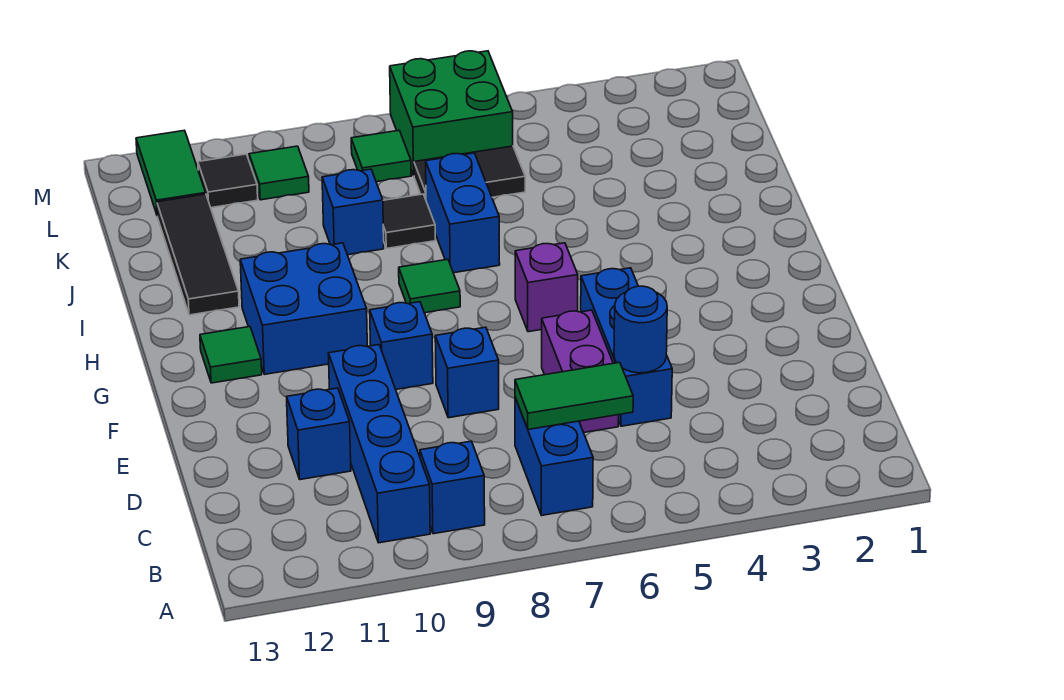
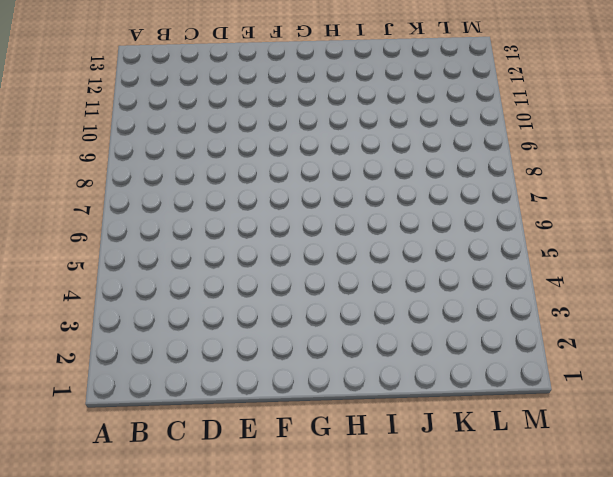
none -> blue brick B7:C7 level 1
none -> blue brick B9 level 1
none -> blue brick B10:E10 level 1

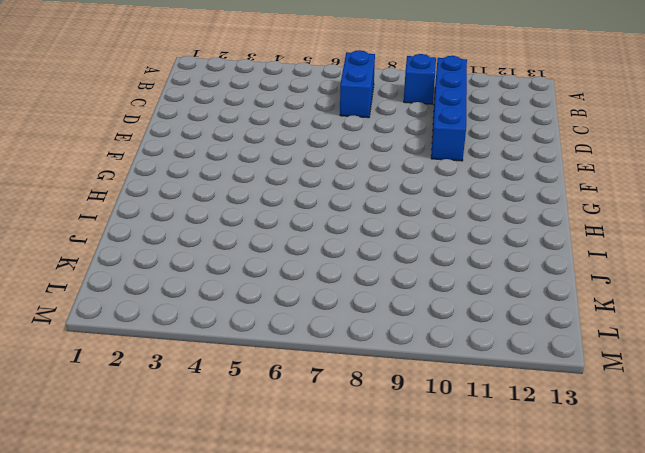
none -> blue brick D5:F5 level 1
none -> purple brick D6:E6 level 1
none -> blue brick D11 level 1

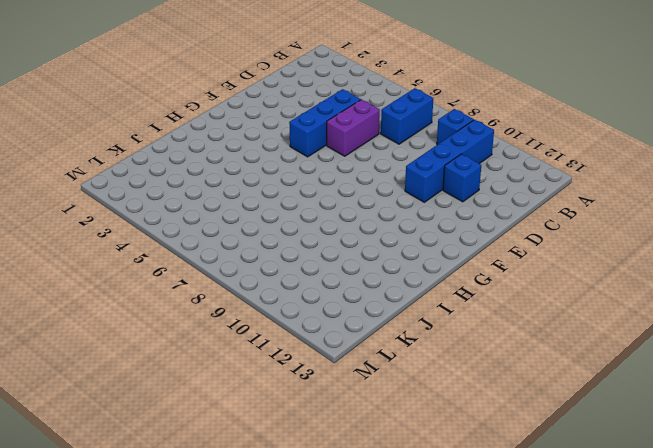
none -> blue brick E8 level 1
none -> blue brick F9 level 1
none -> purple brick G6 level 1

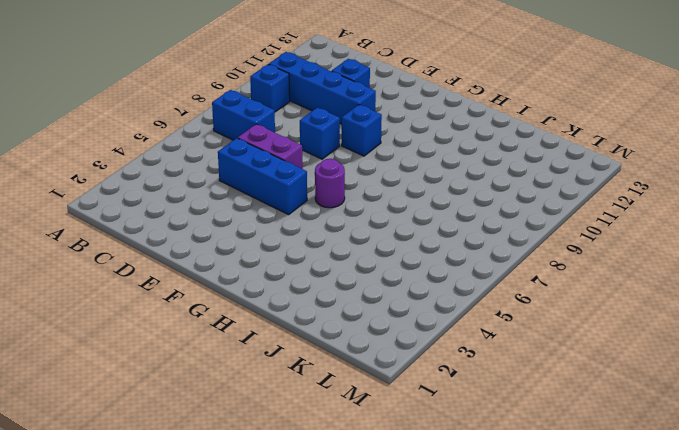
purple round brick G6 level 1 -> purple brick G6 level 1
none -> blue brick G10:H11 level 1
none -> green tile G12 level 1
none -> green tile H8 level 1

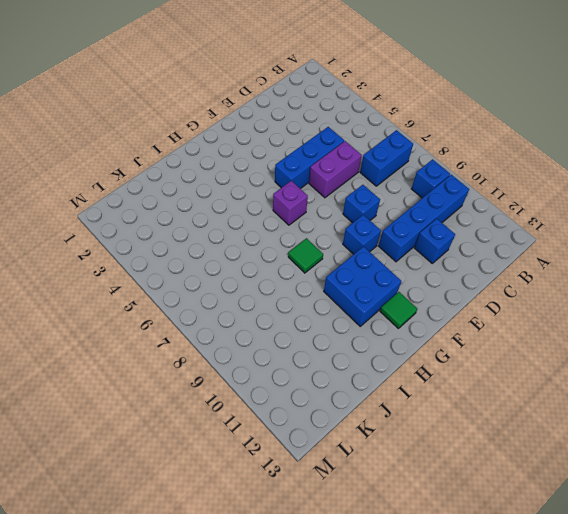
none -> blue brick I7:J7 level 1
none -> black tile I12:K12 level 1
none -> black tile J8 level 1

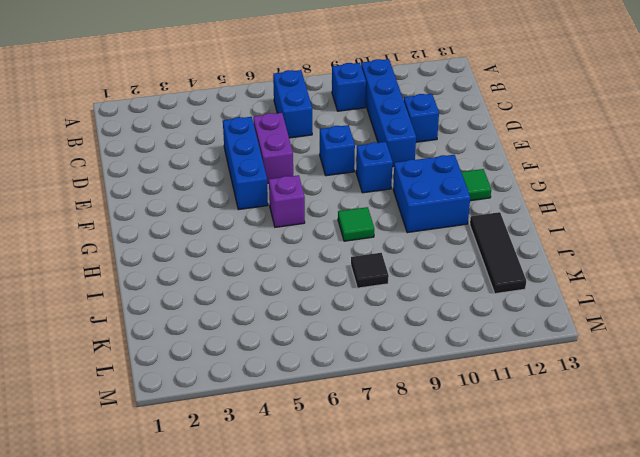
none -> blue brick I7:J7 level 1
none -> blue brick J9 level 1
none -> black tile K6:K7 level 1

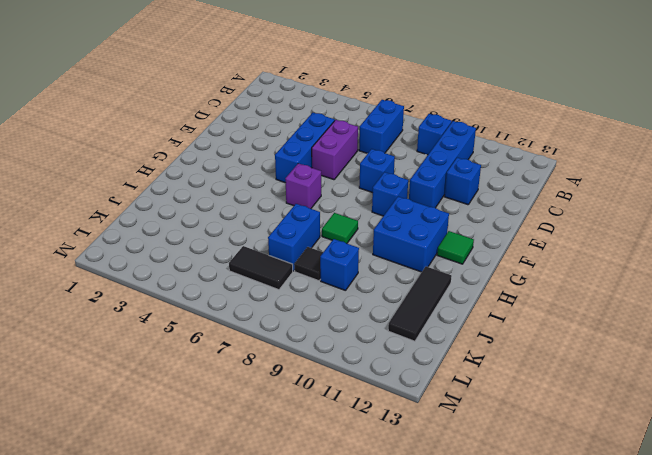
none -> green brick L6:M7 level 1
none -> green tile L8 level 1
none -> green tile L10 level 1

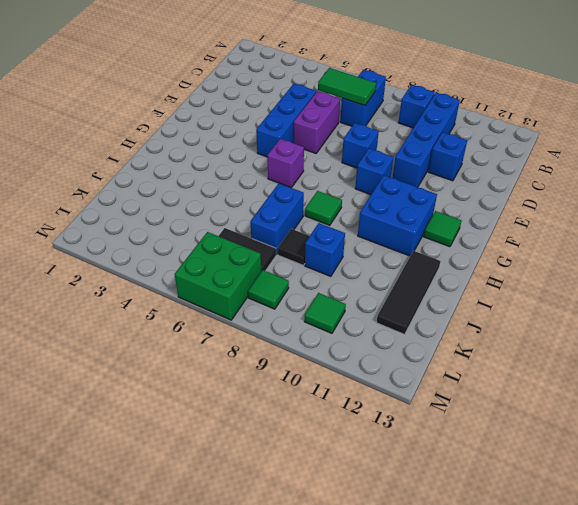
none -> black tile L11 level 1
none -> green tile L12:M12 level 1
none -> blue round brick D5 level 2

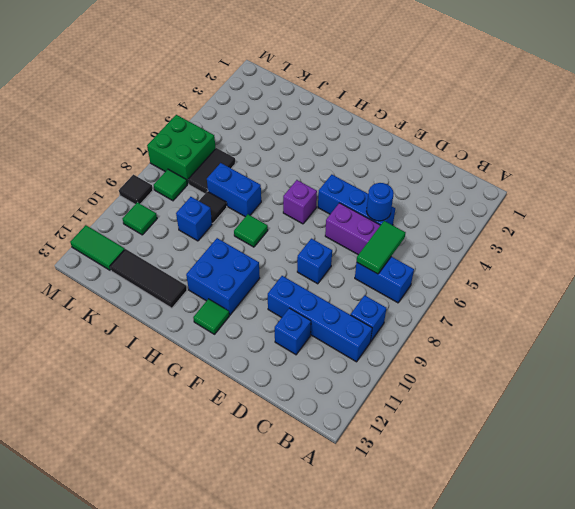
black tile M9 level 1 -> black tile L11 level 1
none -> blue brick F9 level 1

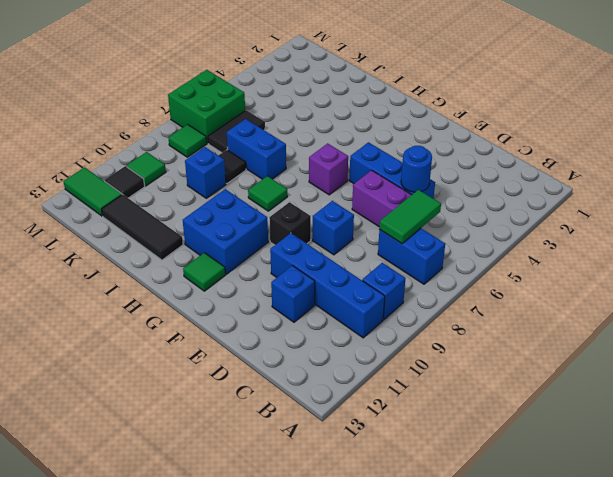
black brick F9 level 1 -> blue brick F9 level 1

